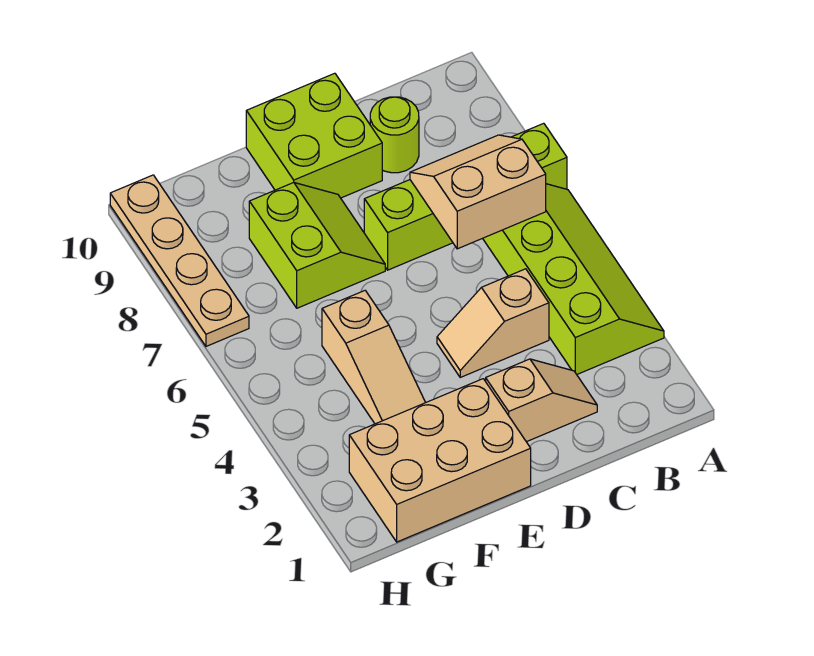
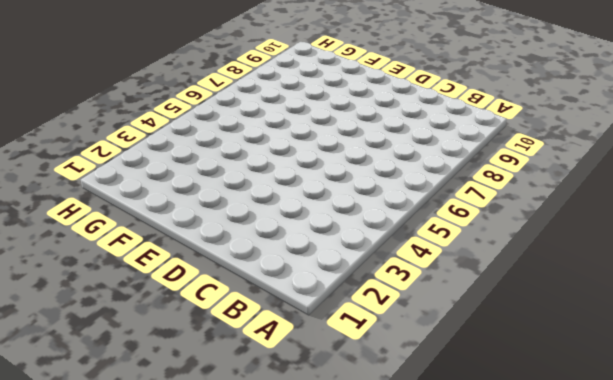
none -> lime slope A3:B6 level 1 top B
none -> lime brick A7:D7 level 1

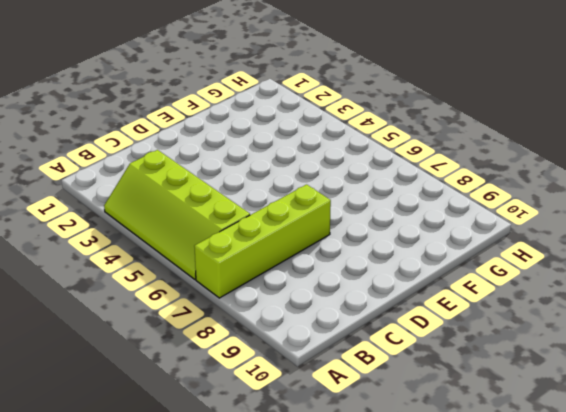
none -> tan slope C2:D2 level 1 top D
none -> tan slope C4:D4 level 1 top C

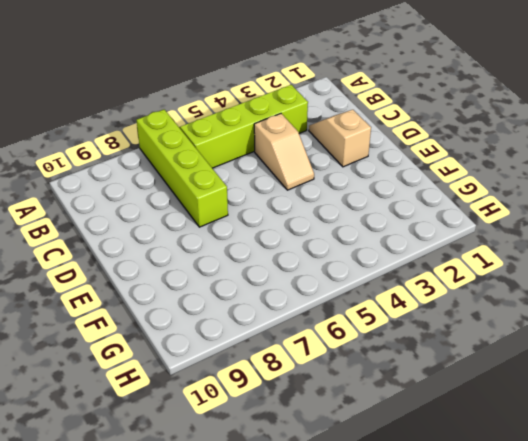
none -> lime round brick C9 level 1
none -> lime brick D9:E10 level 1

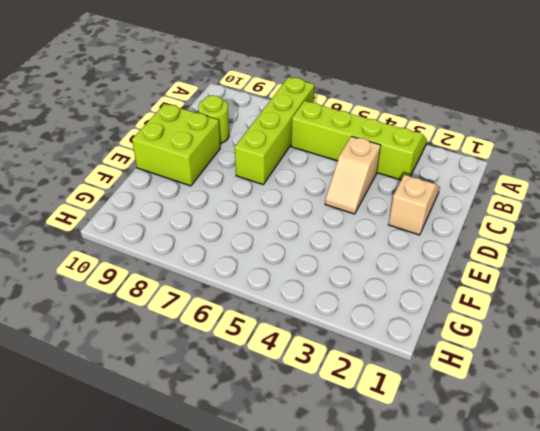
none -> tan brick E1:G2 level 1
none -> lime slope E7:F8 level 1 top F

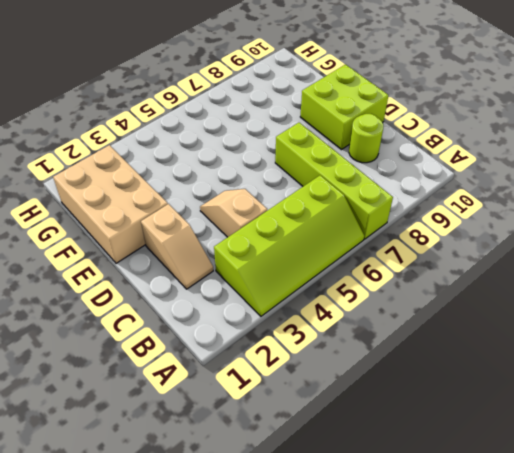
none -> lime slope E7:F8 level 1 top F
none -> tan slope F3:F5 level 1 top 5

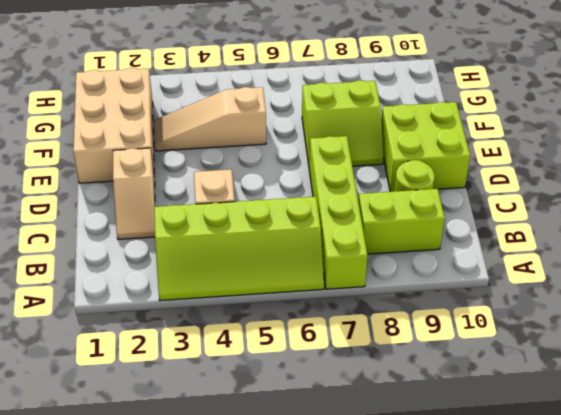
lime brick B8:B9 level 1 -> none
none -> tan plate H7:H10 level 1
none -> tan slope B6:C7 level 2 top 6

